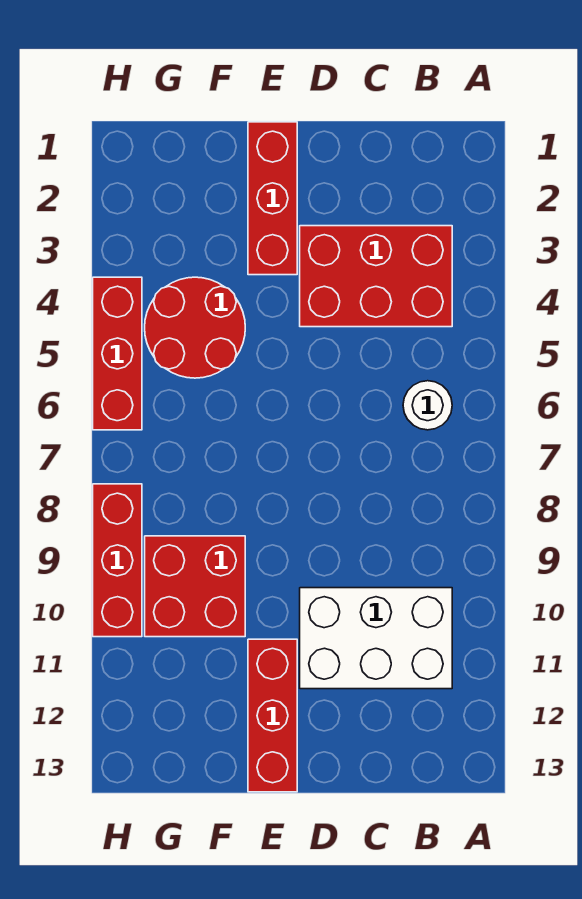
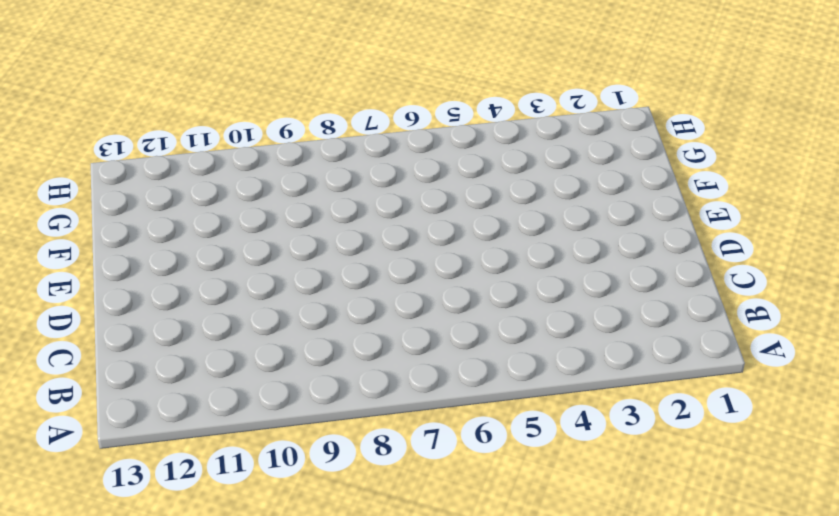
none -> red brick B3:D4 level 1
none -> white round brick B6 level 1

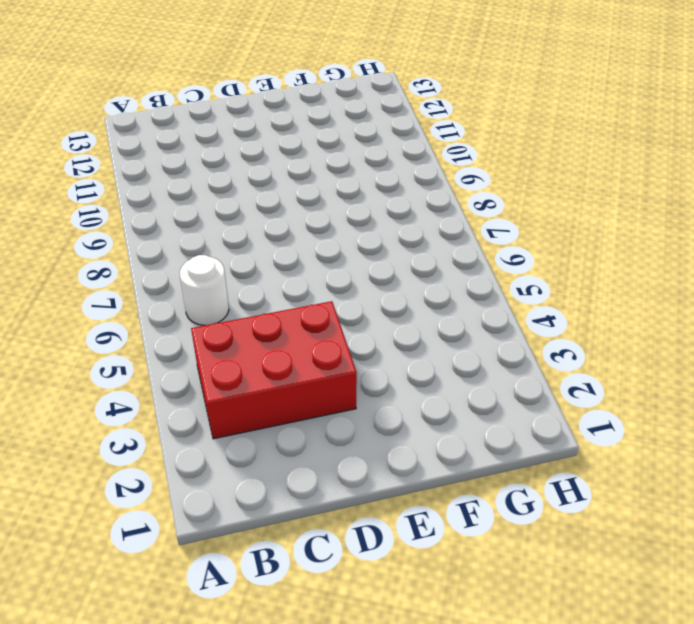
none -> white brick B10:D11 level 1
none -> red brick E1:E3 level 1

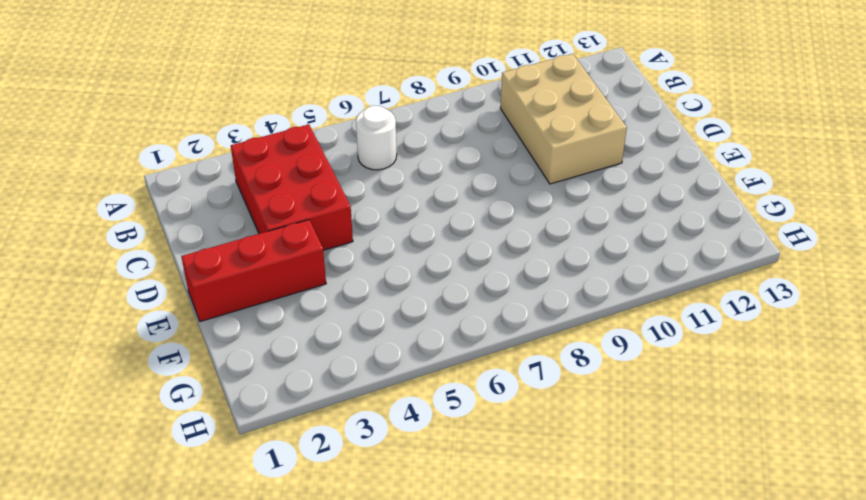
tan brick B10:D11 level 1 -> white brick B10:D11 level 1
none -> red brick E11:E13 level 1
none -> red round brick F4:G5 level 1

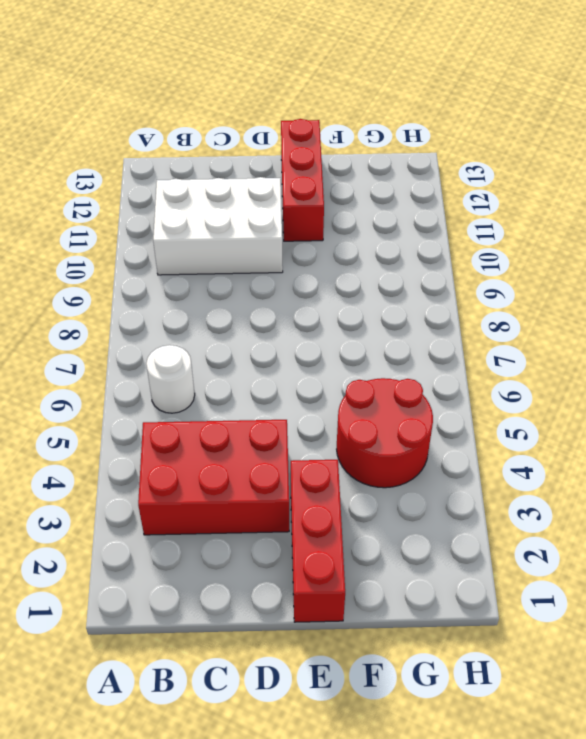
none -> red brick F9:G10 level 1
none -> red brick H4:H6 level 1

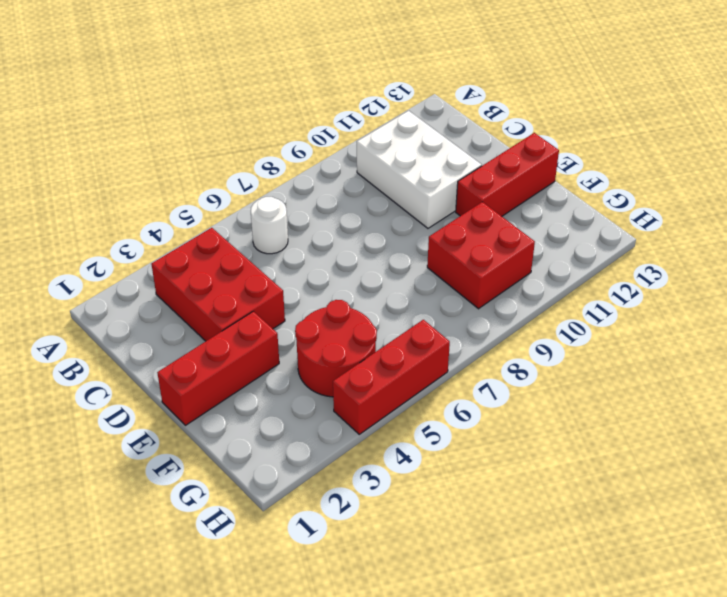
none -> red brick H8:H10 level 1

